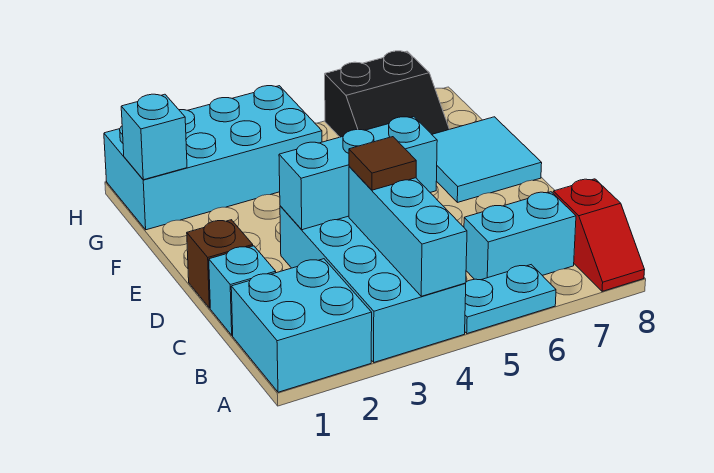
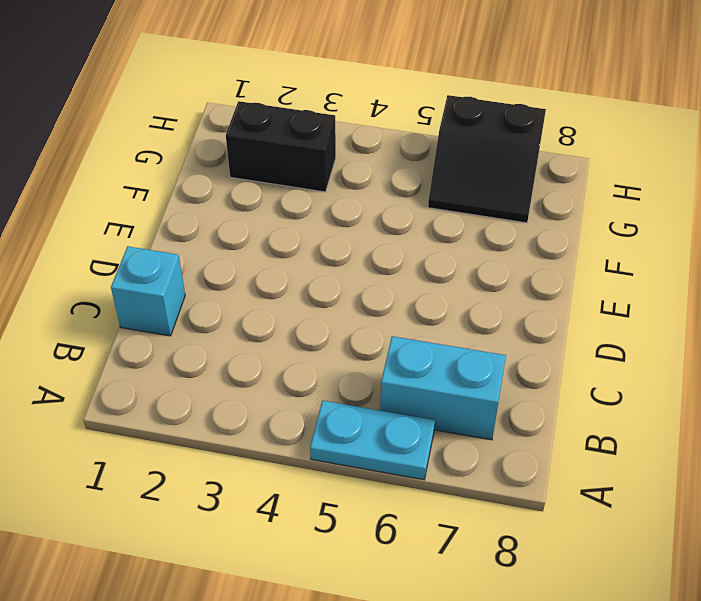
black brick G2:G3 level 1 -> cyan brick G1:H4 level 1
none -> cyan brick A1:B2 level 1
none -> cyan brick A3:D4 level 1
none -> red slope A8:B8 level 1 top B

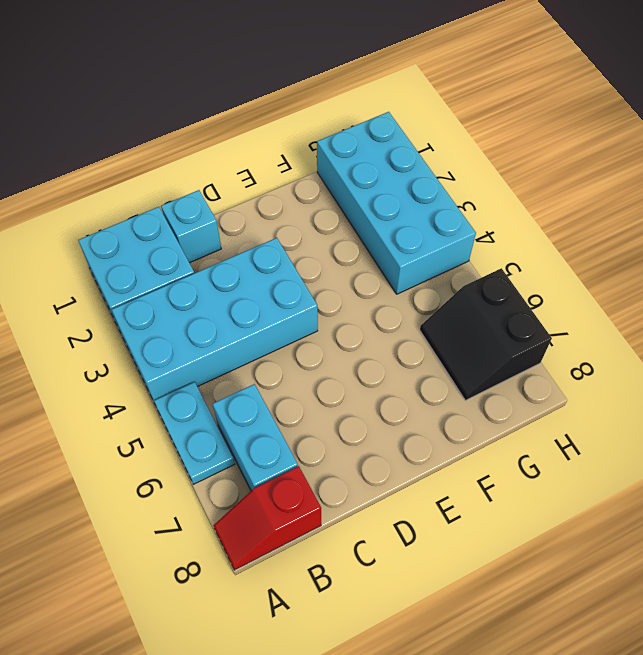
none -> brown brick D1 level 1
none -> cyan tile E7:F8 level 1
none -> cyan brick A4:C4 level 2

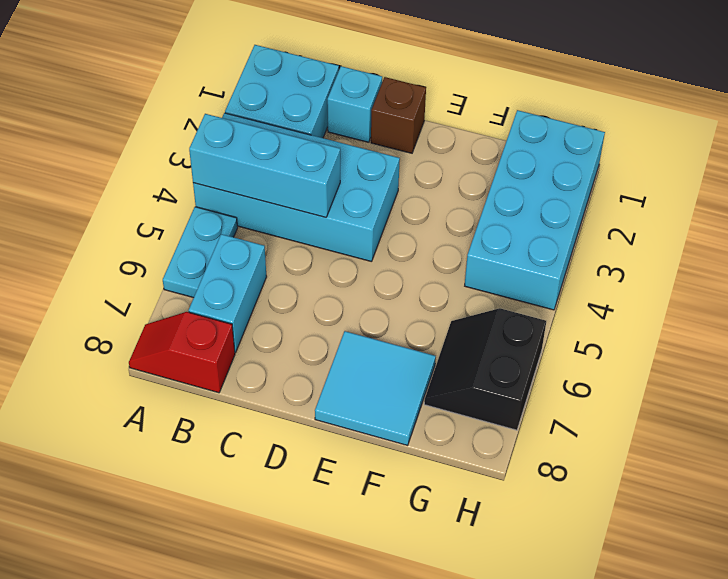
none -> cyan brick D3:D5 level 2
none -> cyan brick G1 level 2
none -> brown tile C4 level 3

